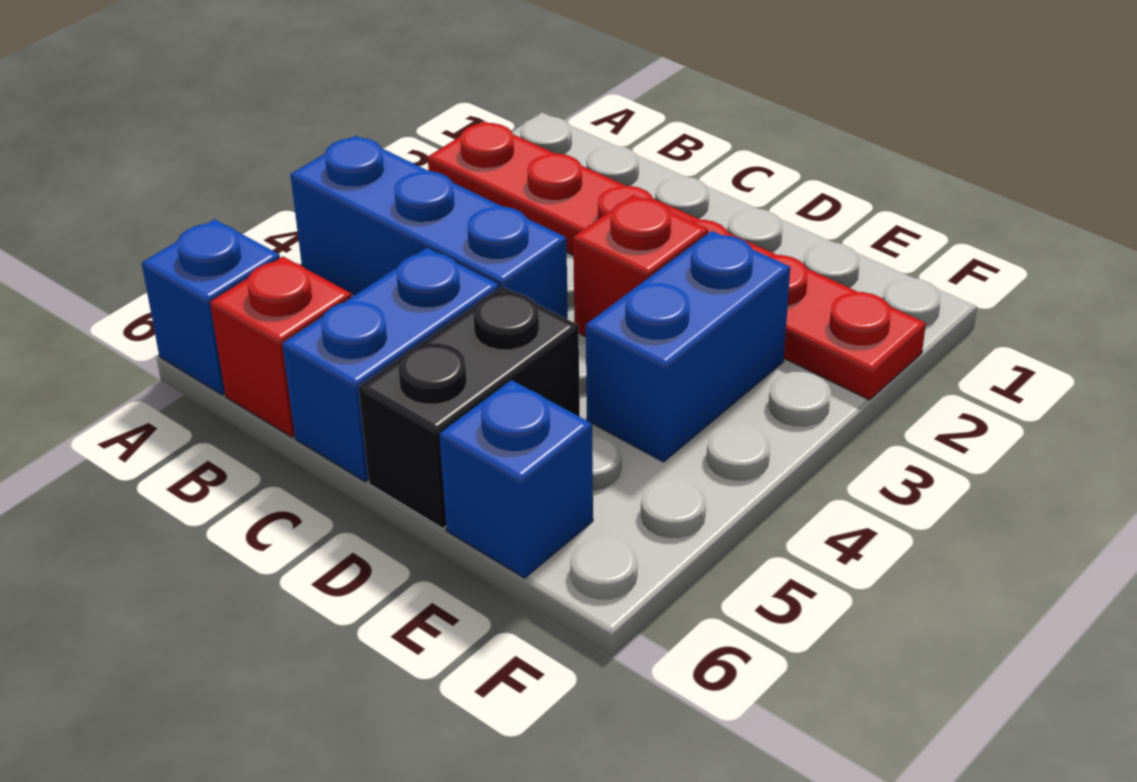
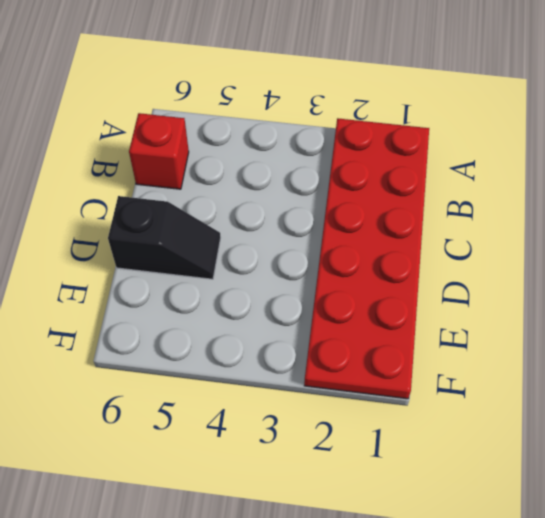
red plate A1:F2 level 1 -> red plate A2:F2 level 1
black slope D5:D6 level 1 top 6 -> black brick D5:D6 level 1
none -> blue brick A4:C4 level 1
none -> blue brick A6 level 1

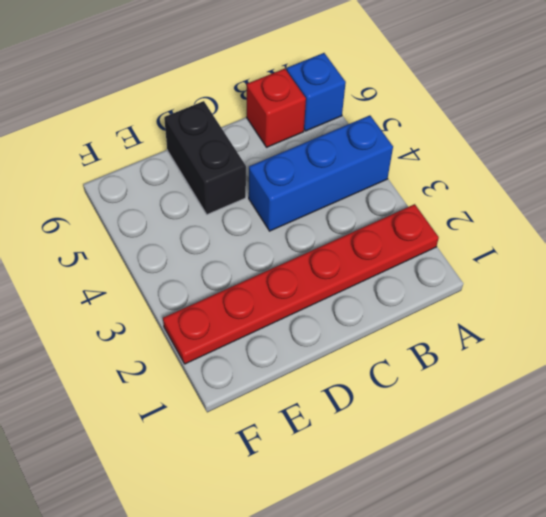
none -> blue brick C5:C6 level 1
none -> red brick D3 level 1

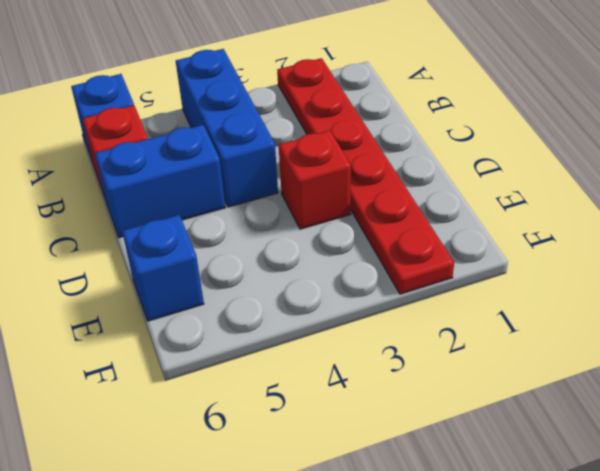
none -> black brick D5:D6 level 1
none -> blue brick E3:E4 level 1

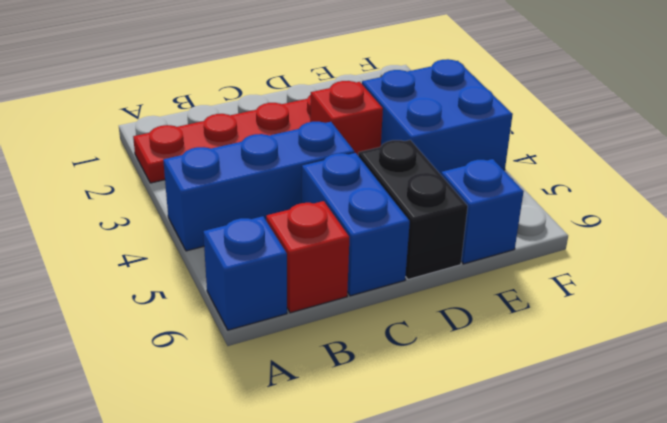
blue brick E3:F4 level 1 -> blue brick E3:E4 level 1

